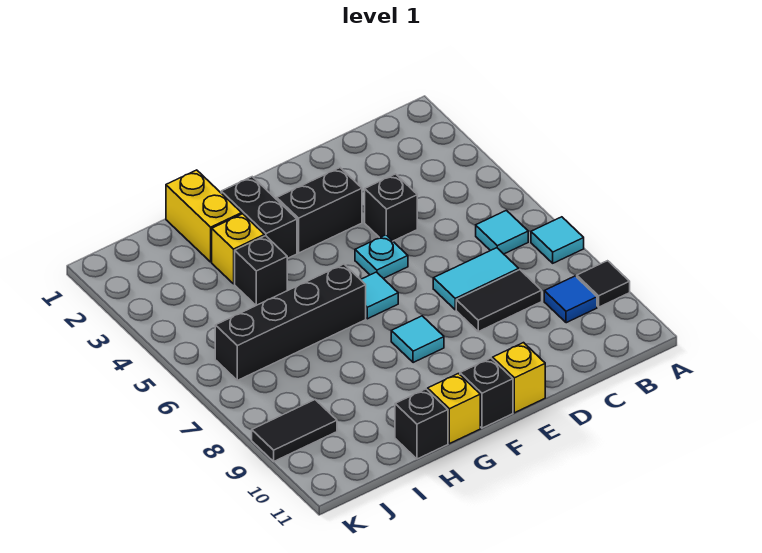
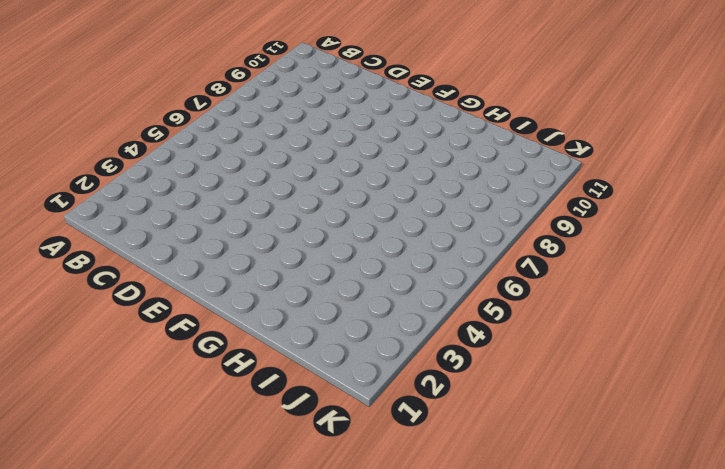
none -> cyan tile A7 level 1
none -> black tile A9 level 1
none -> cyan tile B6 level 1

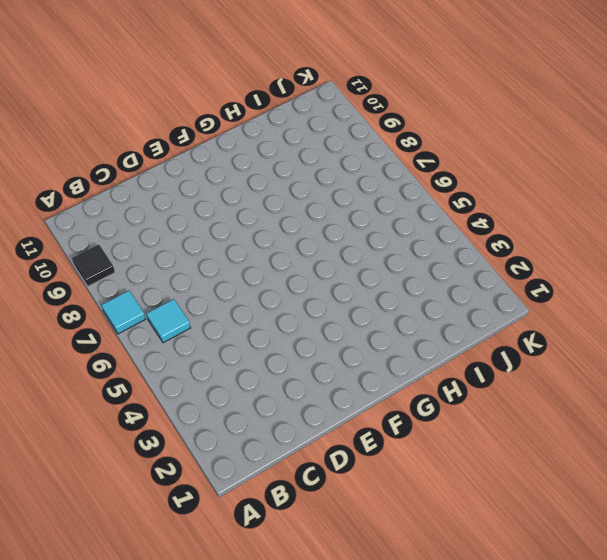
none -> blue tile B9 level 1
none -> cyan tile C7:D7 level 1
none -> black tile C8:D8 level 1

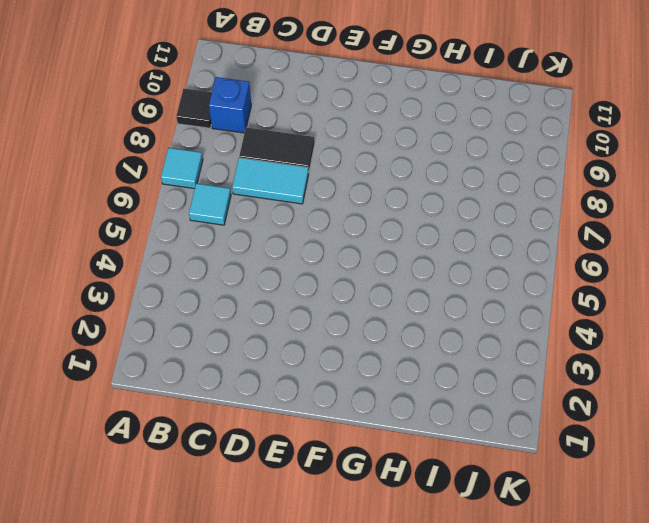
blue brick B9 level 1 -> blue tile B9 level 1
none -> black brick D4 level 1
none -> black brick E3:F3 level 1
none -> cyan plate E5 level 1

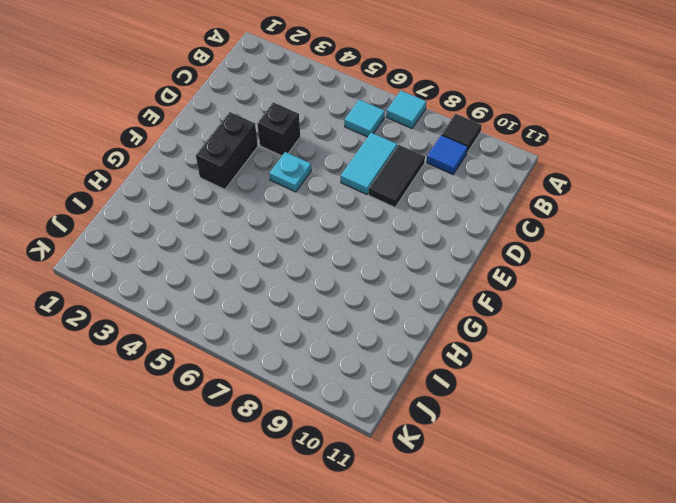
none -> yellow brick E11 level 1
none -> cyan tile F6 level 1
none -> cyan tile F8 level 1

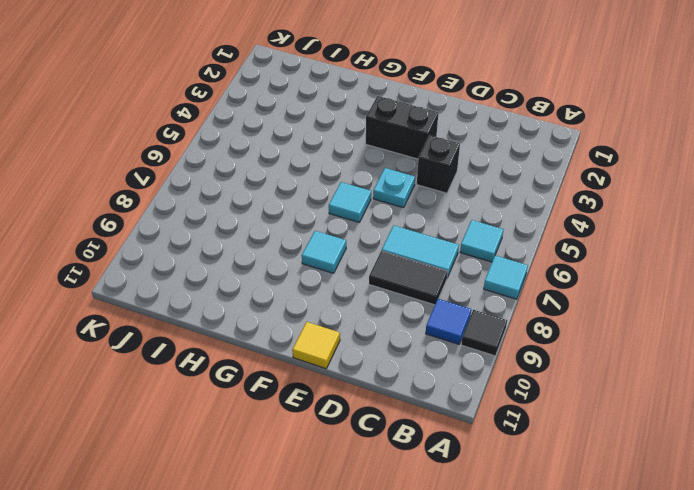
yellow tile E11 level 1 -> yellow brick E11 level 1
none -> black brick F11 level 1
none -> black brick G2:G3 level 1
none -> black brick G6:J6 level 1

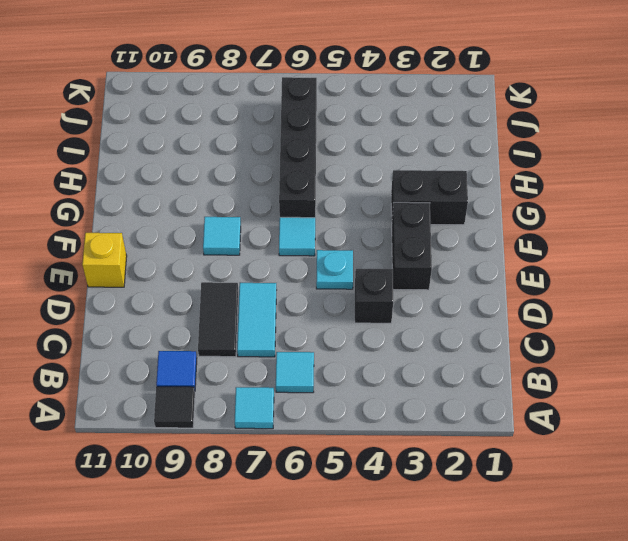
none -> black brick F11 level 1
none -> yellow brick G11 level 1
none -> yellow brick H1:H2 level 1

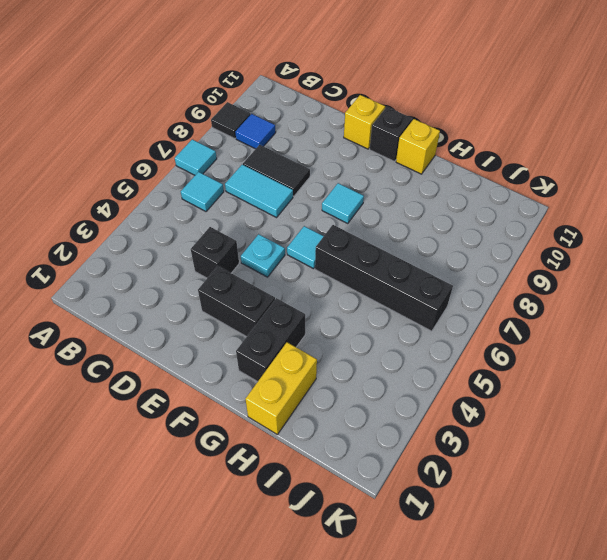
none -> yellow brick H3 level 1
none -> black brick H4 level 1
none -> black brick H11 level 1

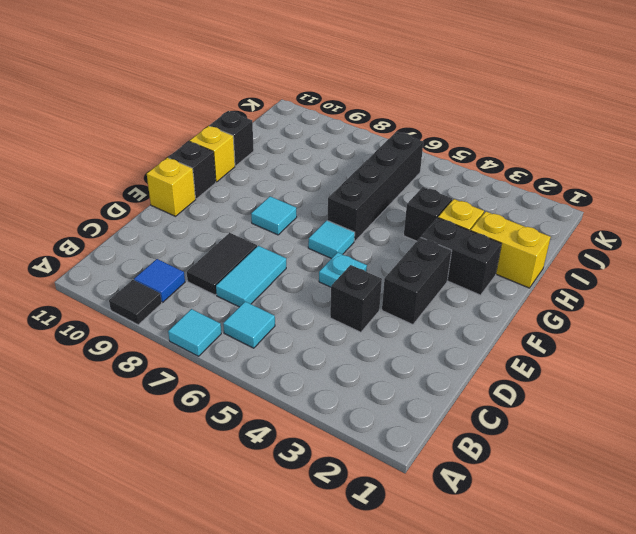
none -> black tile J9:K9 level 1

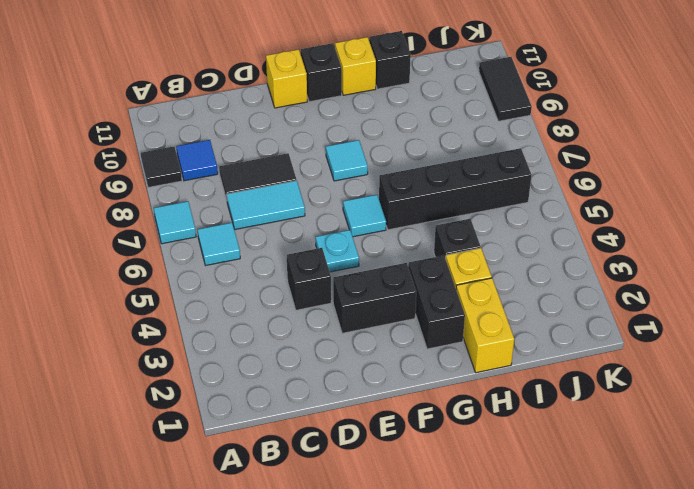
black tile K9:K10 level 1 -> black tile J9:K9 level 1

